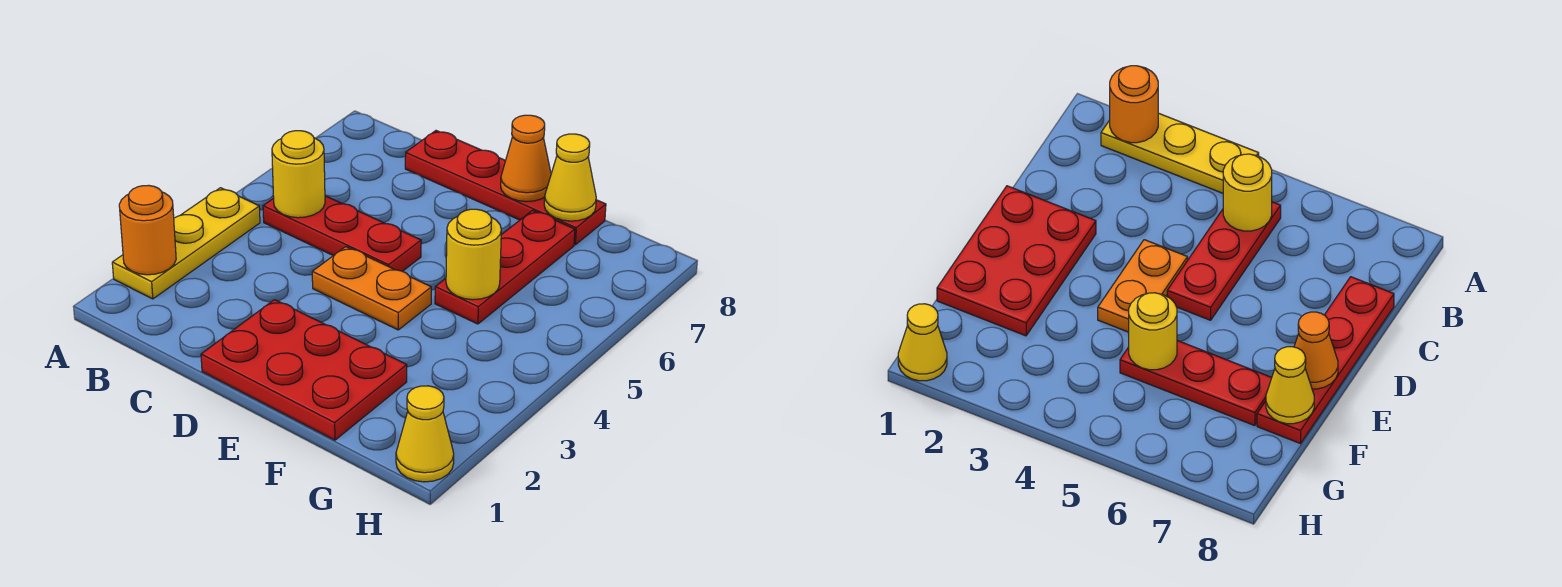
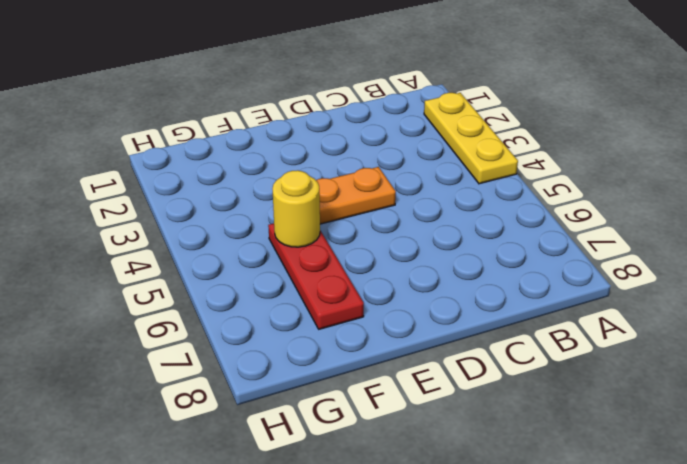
none -> red plate B5:D5 level 1
none -> red plate C8:F8 level 1
none -> red plate D1:F2 level 1

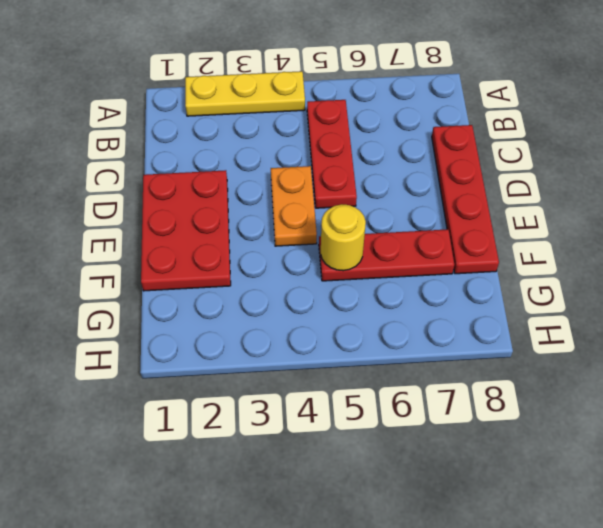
none -> yellow cone H1 level 1
none -> orange round brick A2 level 2
none -> yellow round brick B5 level 2

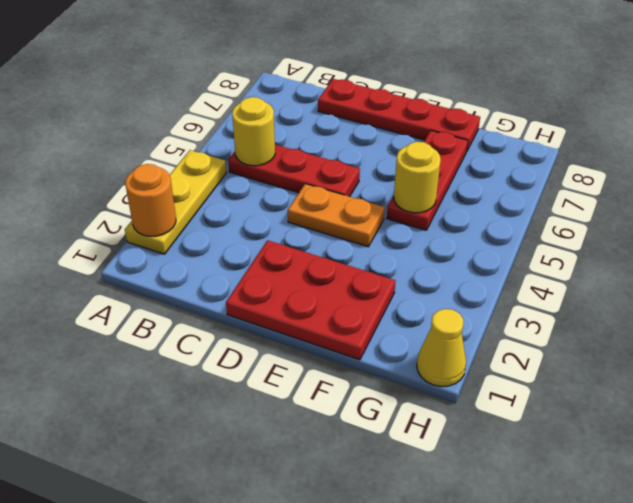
none -> orange cone E8 level 2
none -> yellow cone F8 level 2

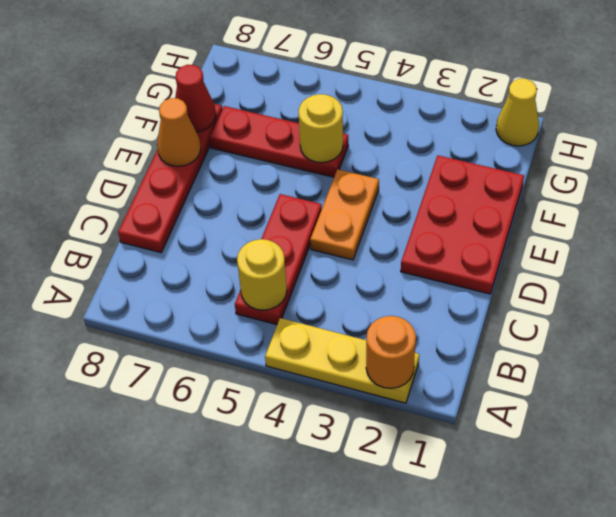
red cone F8 level 2 -> yellow cone F8 level 2

